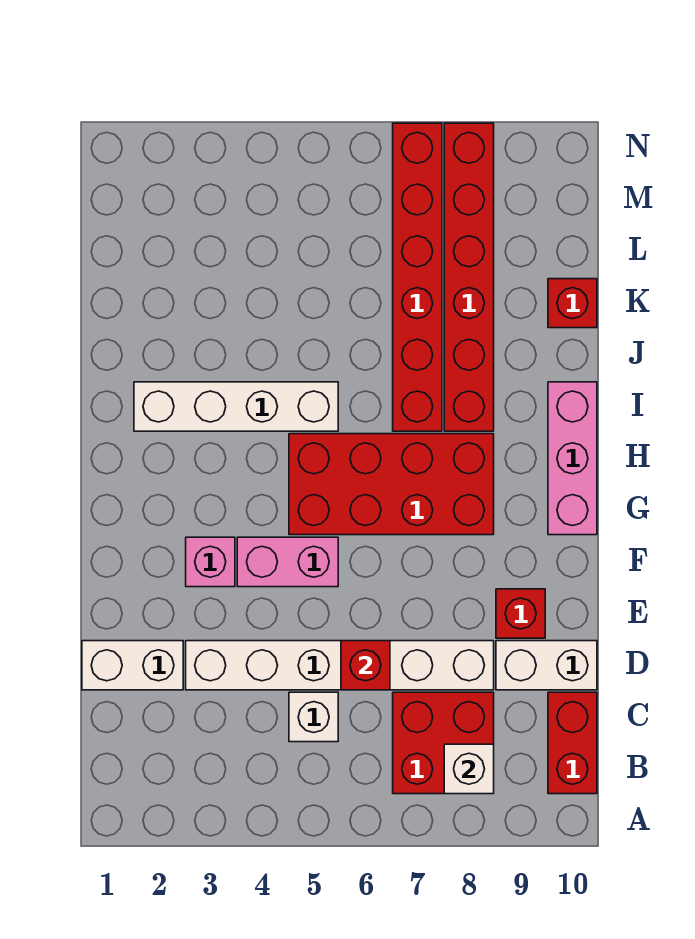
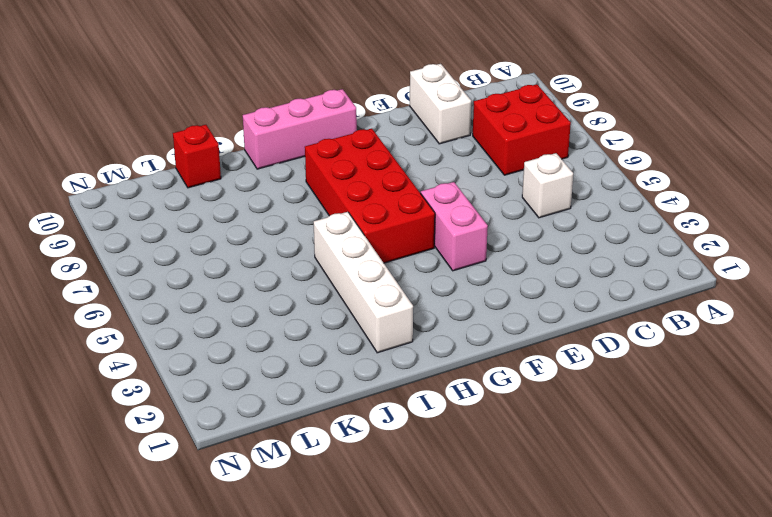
none -> red brick B10:C10 level 1
none -> white brick D1:D2 level 1
none -> white brick D3:D8 level 1

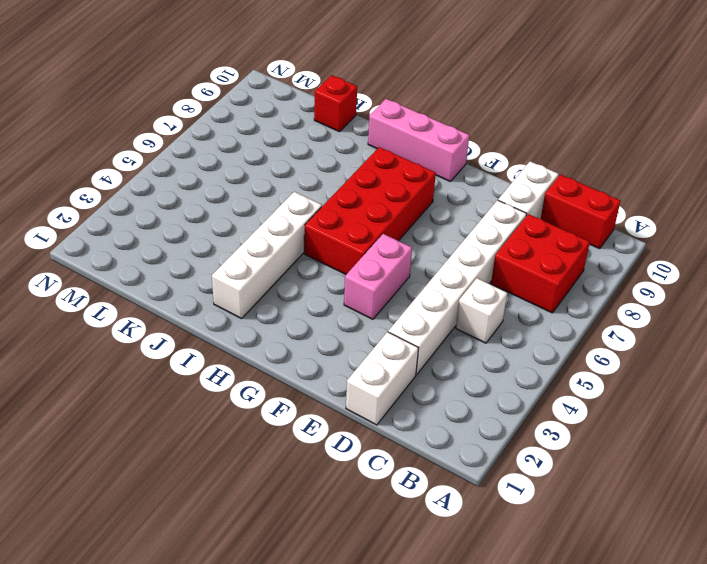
none -> red brick E9 level 1
none -> pink brick F3 level 1
none -> red brick I7:N7 level 1

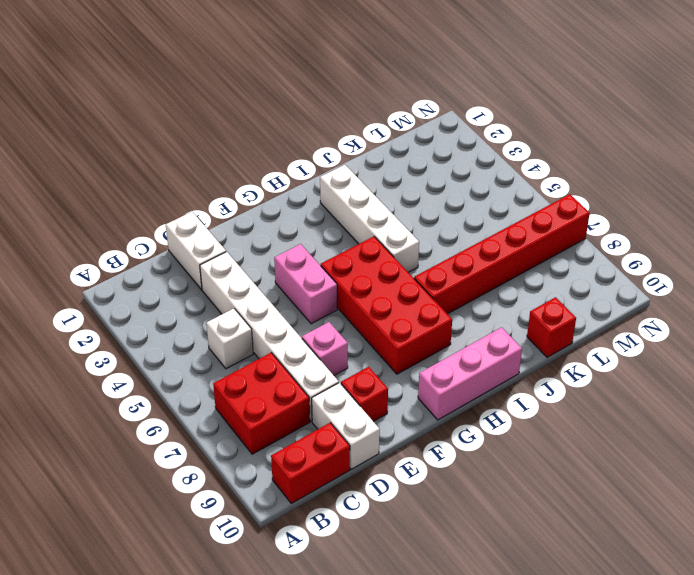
pink brick E7 level 1 -> pink brick F3 level 1
none -> red brick I8:N8 level 1
none -> white brick B8 level 2
none -> red brick D6 level 2

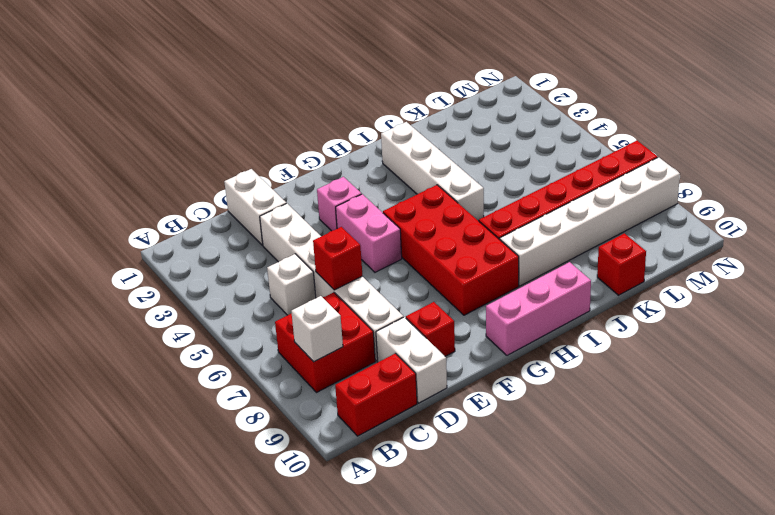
white brick I8:N8 level 1 -> red brick I8:N8 level 1

